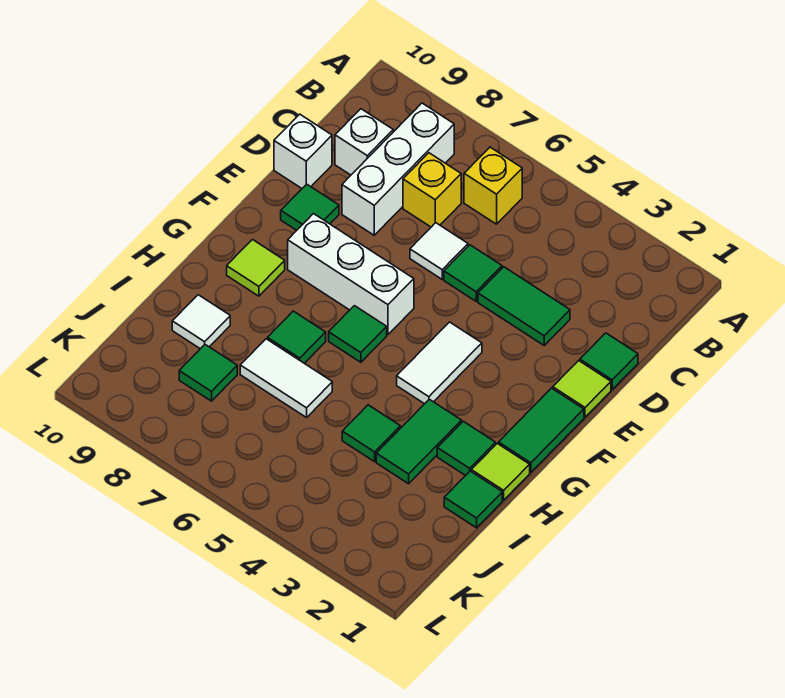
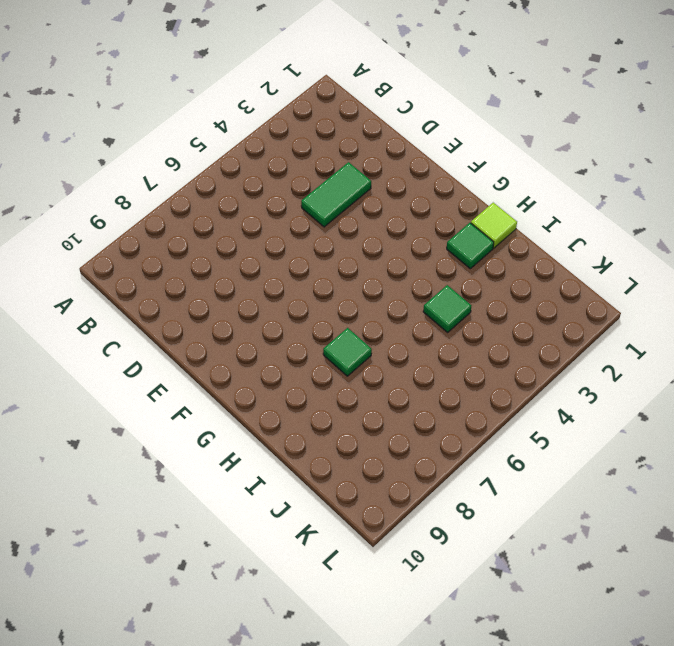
none -> yellow brick B6 level 1
none -> white brick B8:D8 level 1
none -> yellow brick C7 level 1

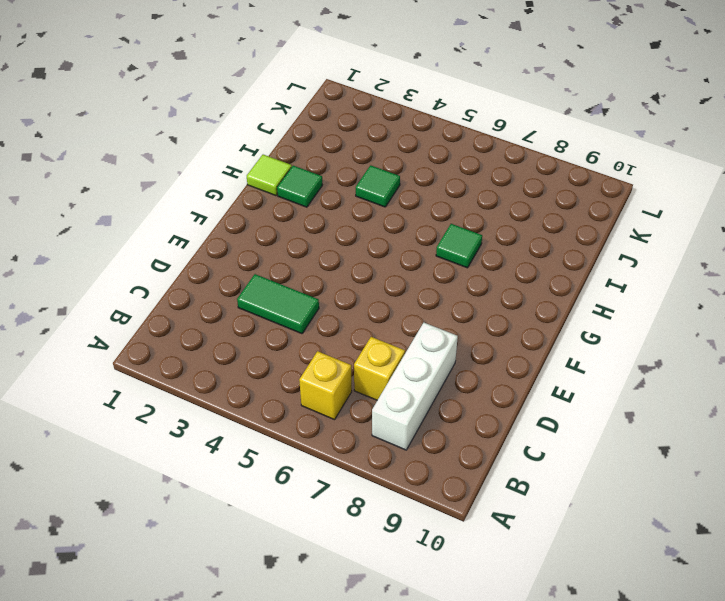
none -> white brick C9 level 1
none -> green tile D1 level 1
none -> green tile D5 level 1

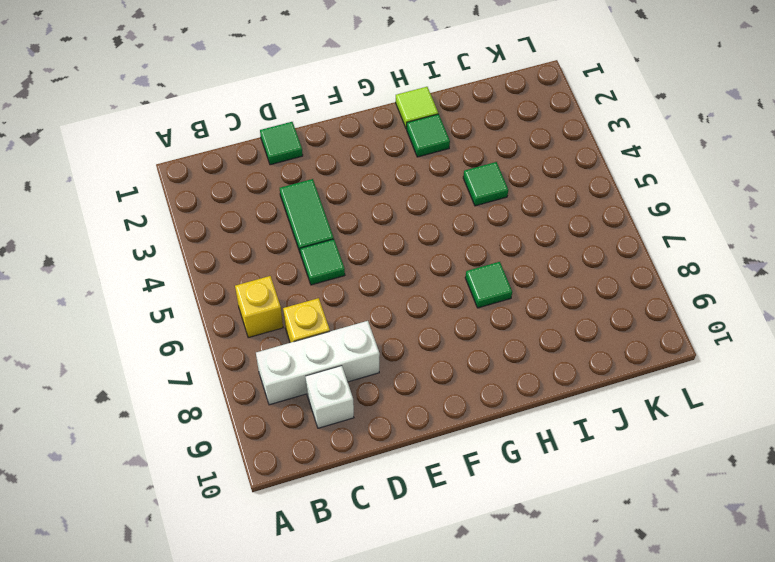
none -> white tile D6 level 1
none -> white brick D10 level 1
none -> lime tile E1 level 1

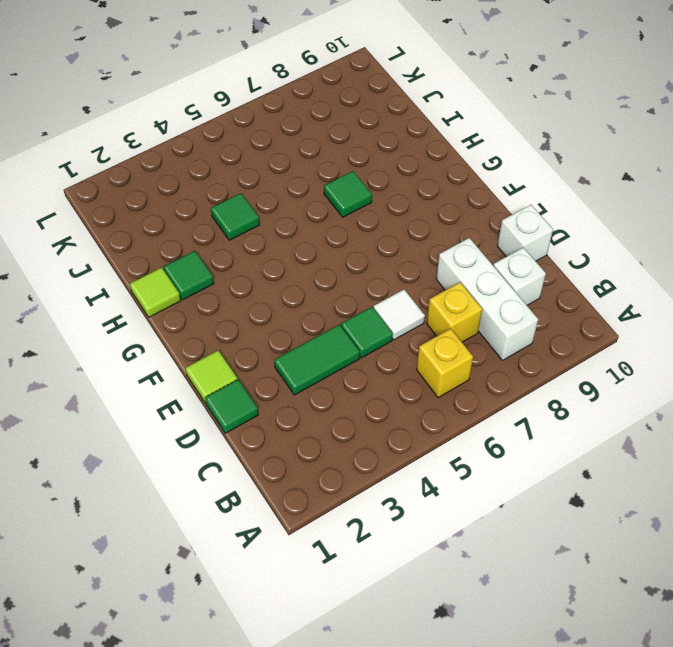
none -> green tile E9 level 1
none -> green tile F1:G1 level 1
none -> white tile F4:G4 level 1

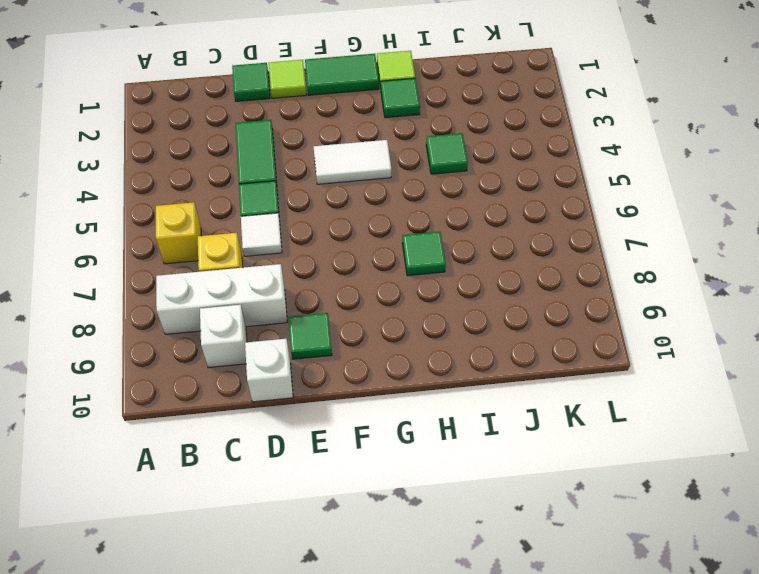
none -> white brick F6:F8 level 1
none -> green tile G6 level 1
none -> lime tile G9 level 1

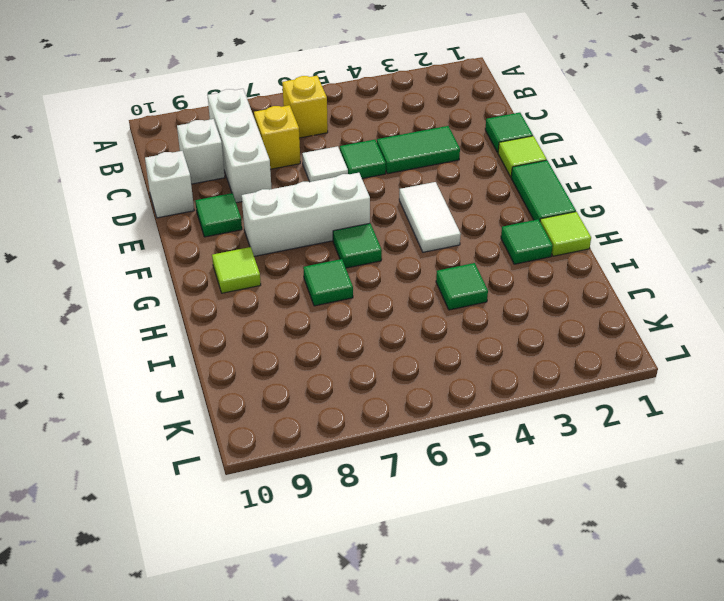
none -> green tile H3:I3 level 1
none -> green tile I1 level 1
none -> white tile I6:I7 level 1

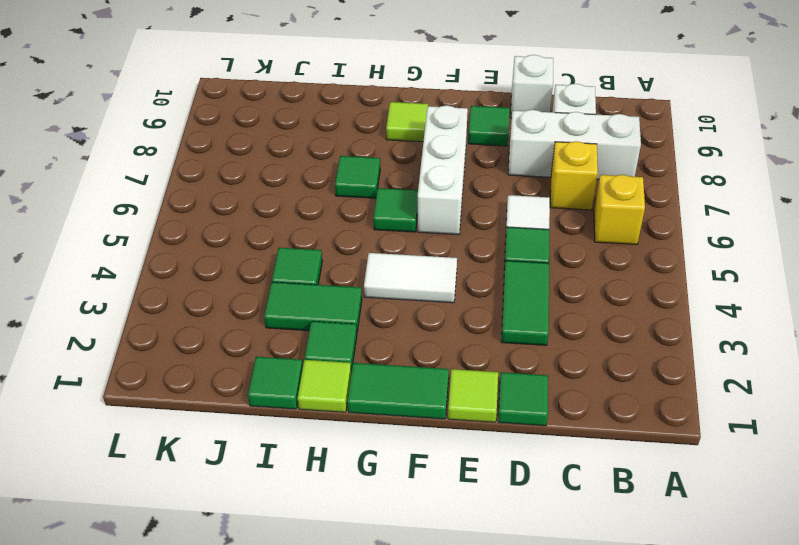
none -> white tile I6:I7 level 1
none -> white tile I9 level 1
none -> green tile J8 level 1

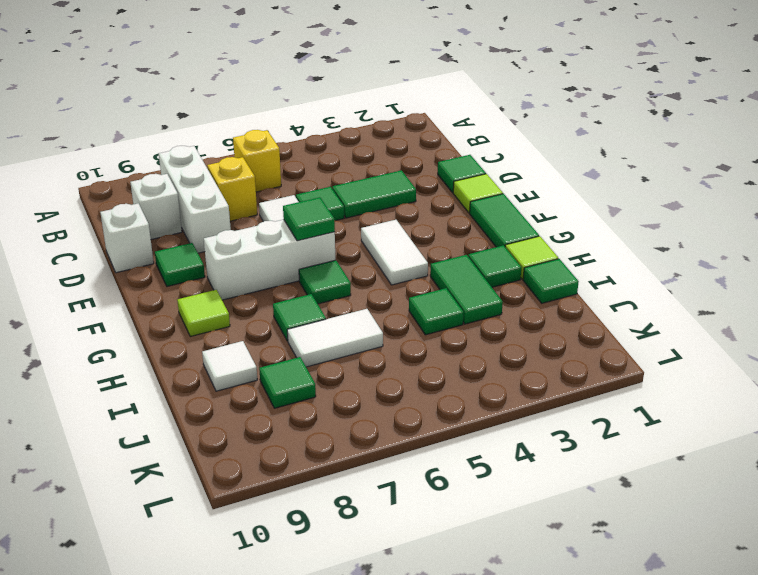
green tile F6 level 2 -> none

